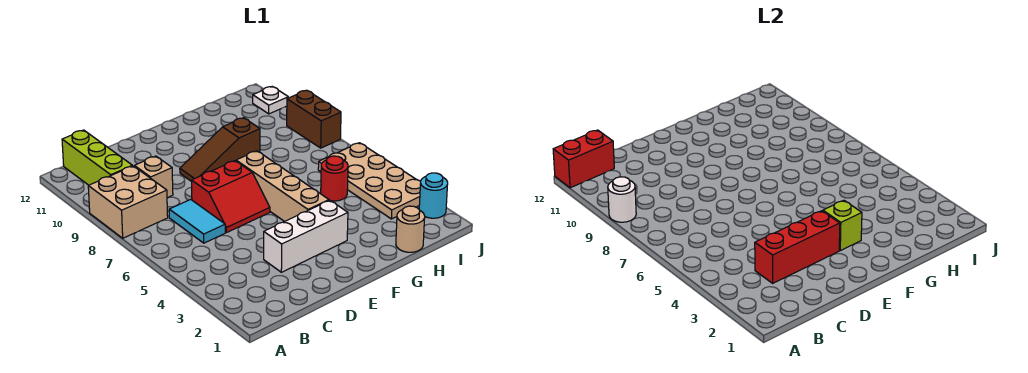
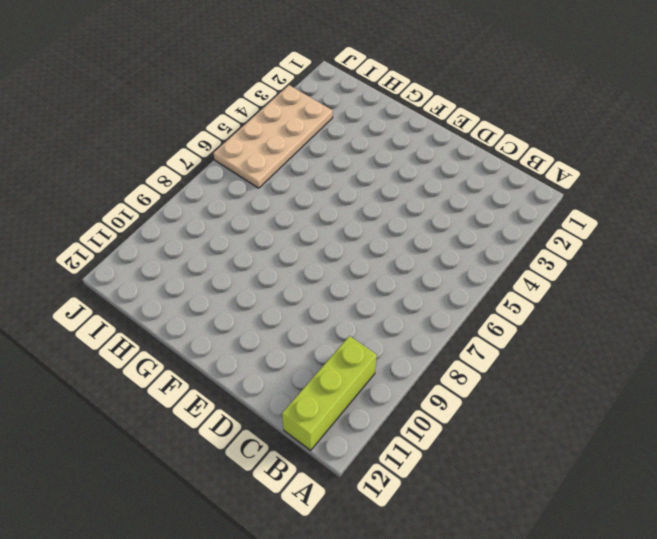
none -> tan brick A8:B9 level 1
none -> cyan tile C6:C7 level 1
none -> tan brick C9 level 1

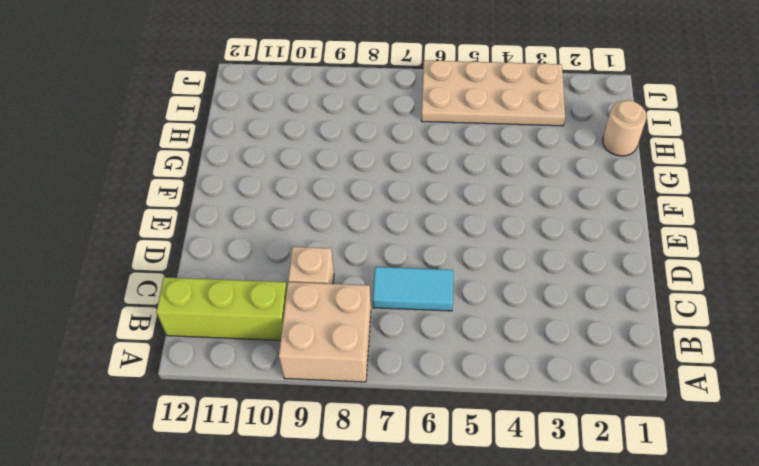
none -> white brick D3:F3 level 1
none -> red slope D6:E7 level 1 top 7
none -> brown slope E9:G9 level 1 top G

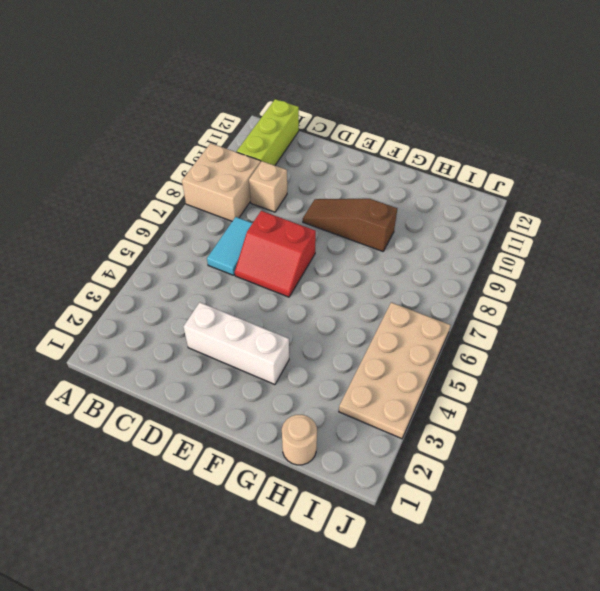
none -> tan brick F4:F7 level 1
none -> red round brick H5 level 1
none -> cyan round brick J2 level 1

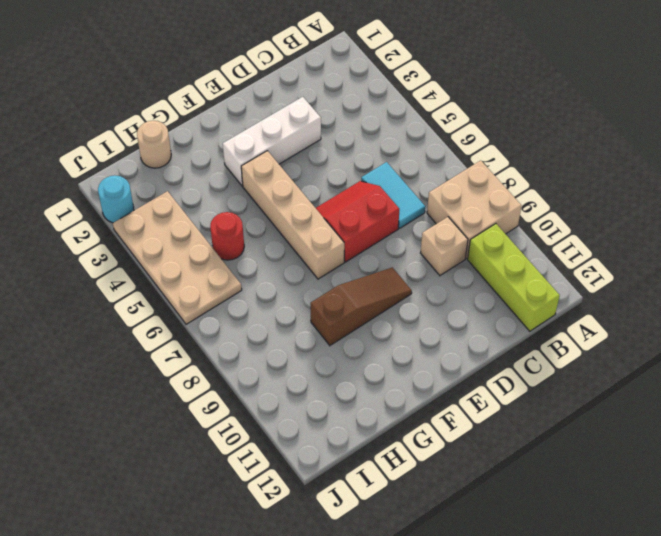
none -> brown brick J8:J9 level 1
none -> white plate J11 level 1
none -> white round brick A9 level 2

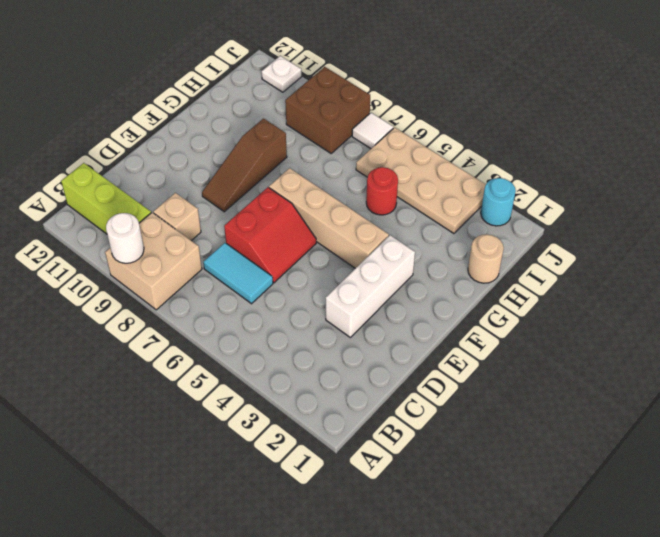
brown brick I8:J9 level 1 -> brown brick J8:J9 level 1
white tile J7 level 1 -> none
none -> red brick A12:B12 level 2
none -> red brick C3:E3 level 2
none -> lime brick F3 level 2

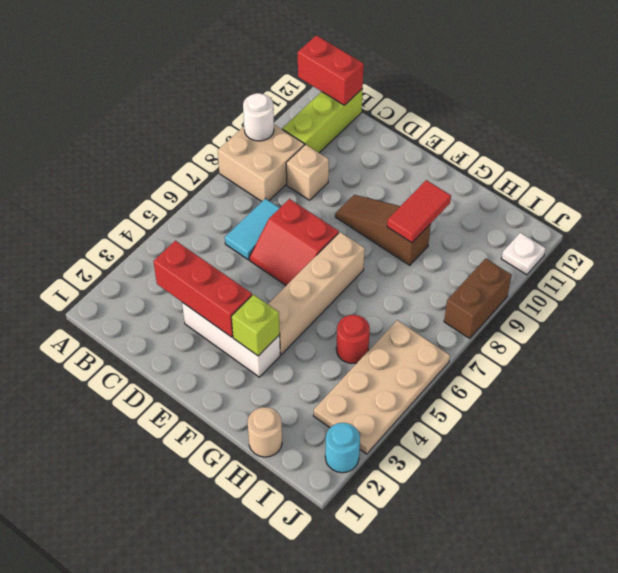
red tile G9:G10 level 2 -> none

